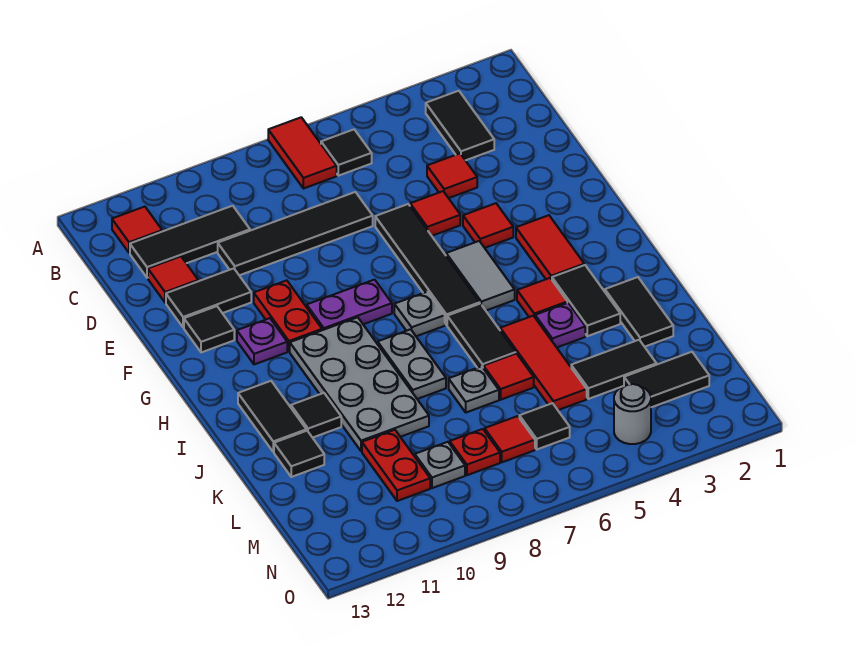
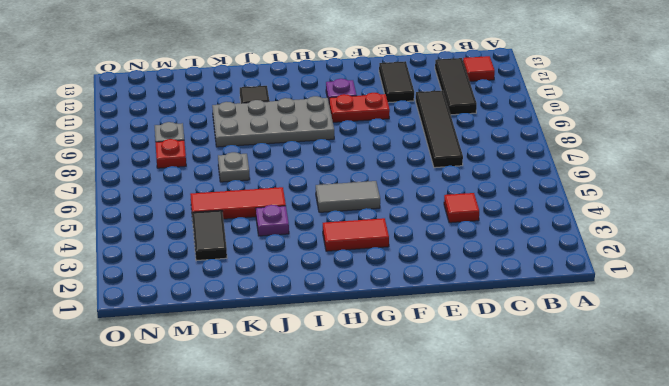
none -> red tile A7:B7 level 1
none -> black tile B3:C3 level 1
none -> black tile B6 level 1
none -> red tile D12 level 1

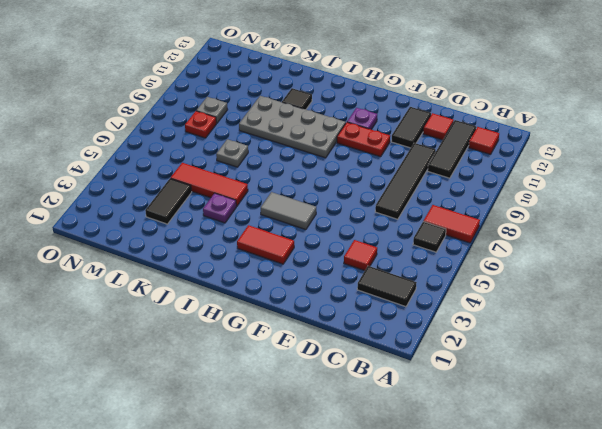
none -> red tile E5 level 1
none -> black tile E6:H6 level 1
none -> red tile F4 level 1
none -> black tile F12 level 1

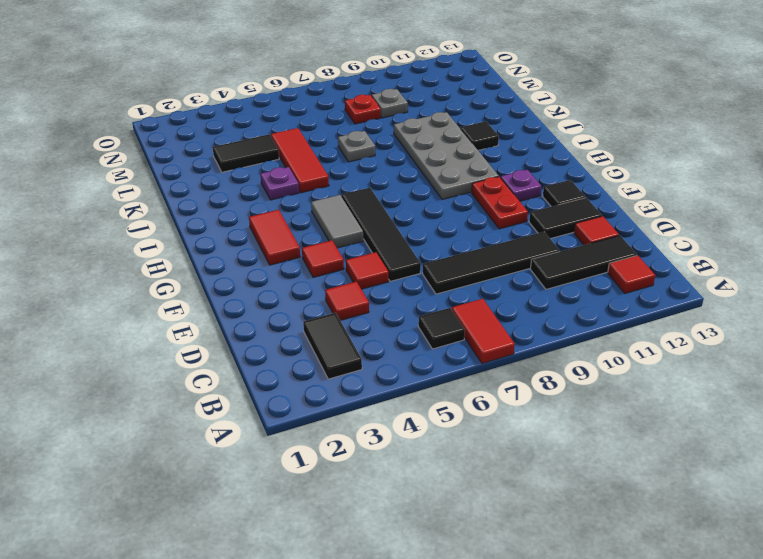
none -> purple plate G8:G9 level 1
none -> grey plate H7 level 1
none -> black tile I3:J3 level 1
none -> red tile I4 level 1

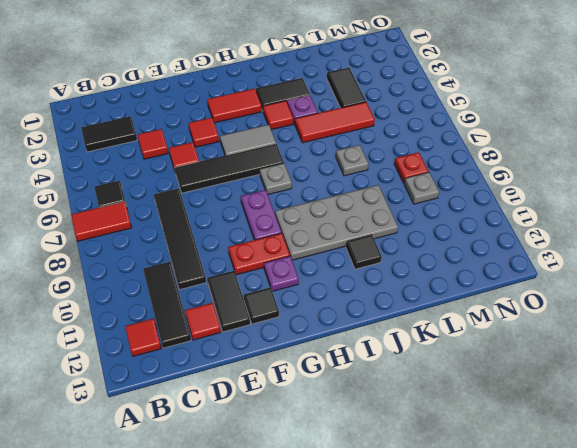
none -> black tile I6:J6 level 1
none -> grey plate I8:J8 level 1
none -> black tile I12:J12 level 1
none -> black tile J2:K2 level 1

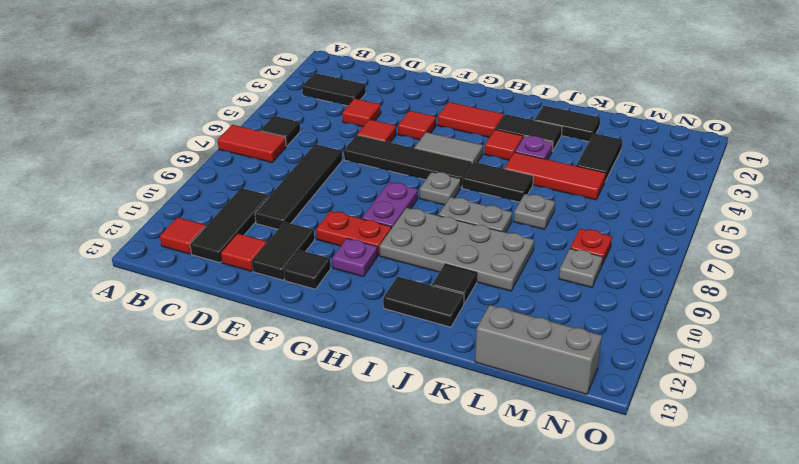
grey brick L13:N13 level 1 -> none
none -> red tile K6 level 1
none -> black tile K12 level 1
none -> red plate L10:M10 level 1
none -> black tile M2:M3 level 1

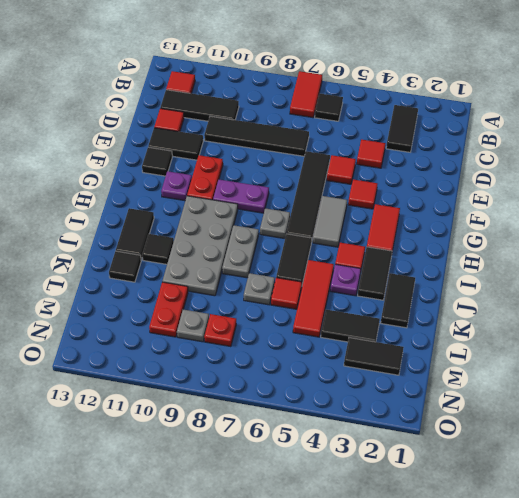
none -> black tile M6 level 1
none -> red tile M7 level 1
none -> grey round brick N4 level 1

